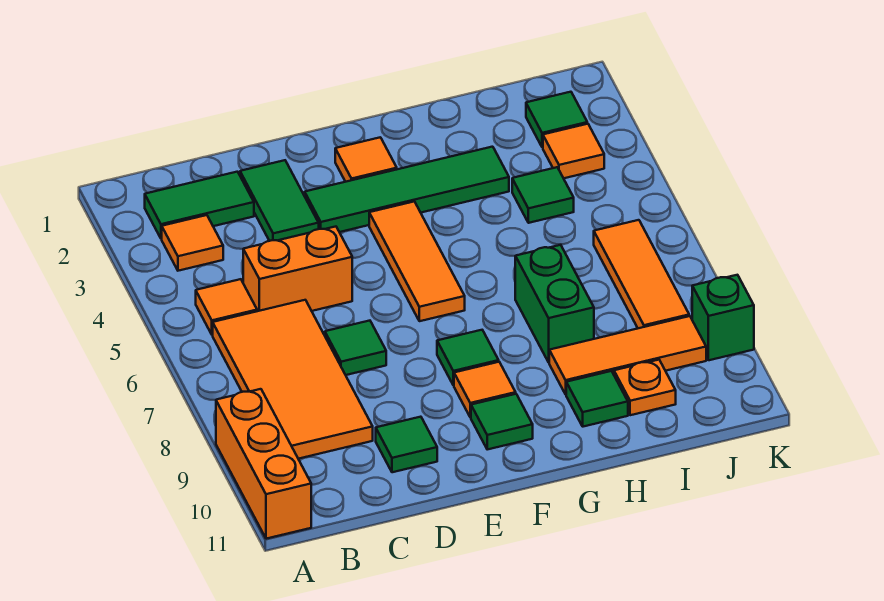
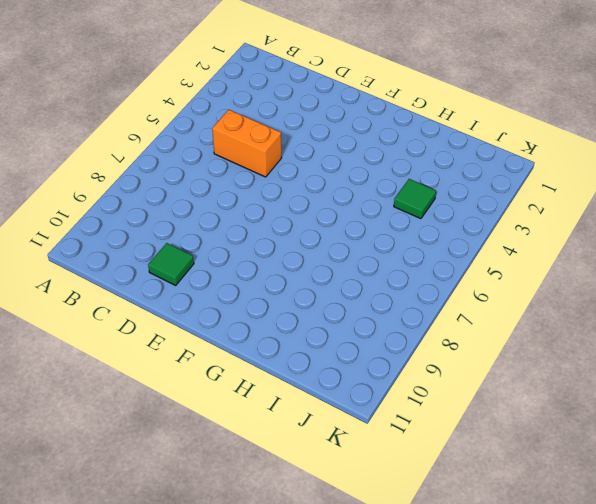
none -> orange brick A9:A11 level 1
none -> green tile B2:C2 level 1
none -> orange tile B3 level 1

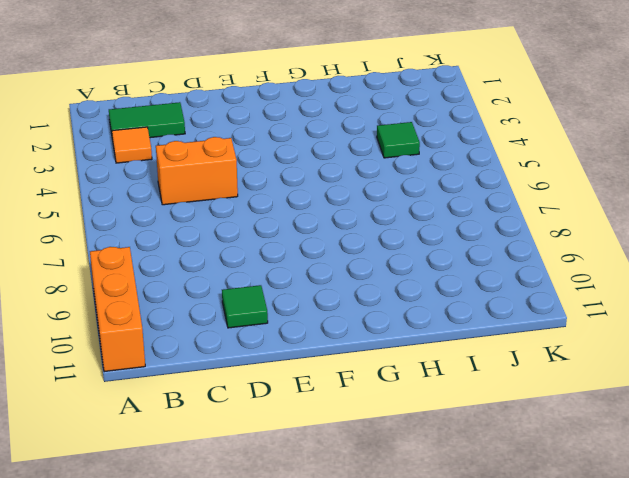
none -> orange tile B5 level 1
none -> orange tile B6:C9 level 1
none -> green tile D2:D3 level 1

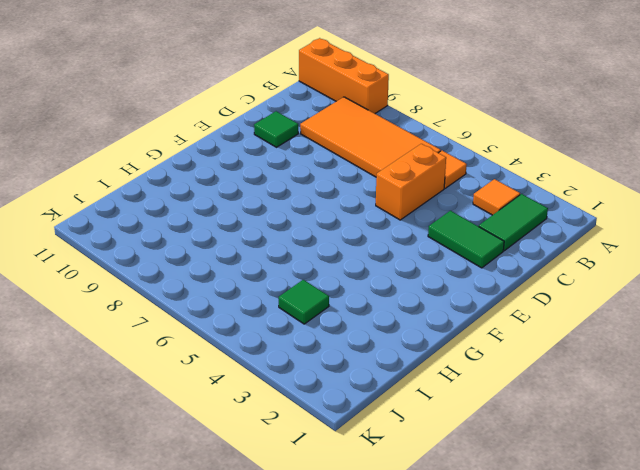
none -> green tile D7 level 1
none -> green tile E3:H3 level 1
none -> orange tile F2 level 1

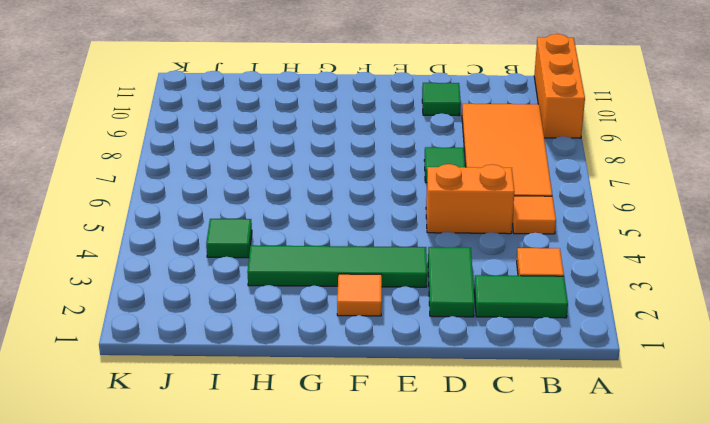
none -> orange tile F4:F6 level 1
none -> green tile F8 level 1
none -> orange tile F9 level 1

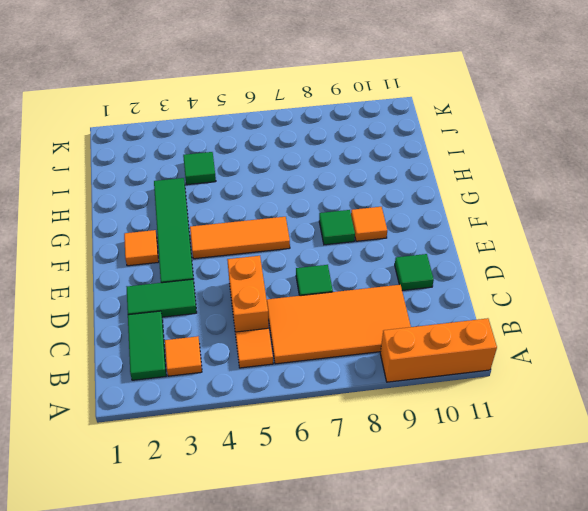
none -> green tile F10 level 1
none -> green brick H7:H8 level 1
none -> orange tile H9:J9 level 1

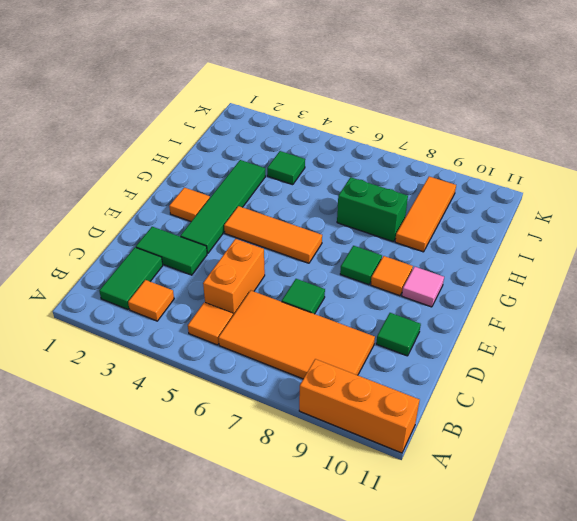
pink tile F10 level 1 -> green tile F10 level 1
none -> green tile H10 level 1
none -> orange plate I10 level 1
none -> green tile J2 level 1

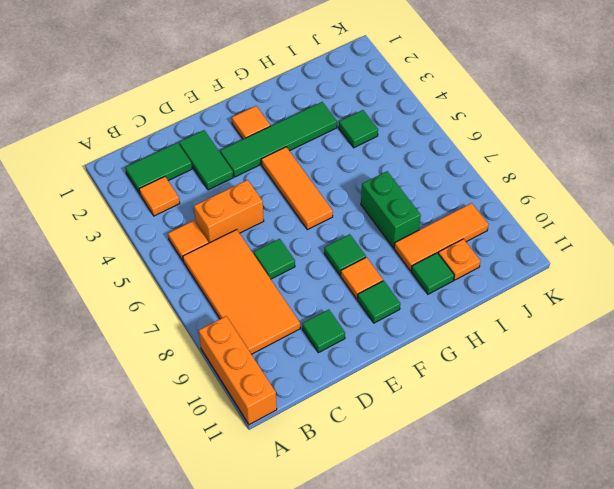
none -> green tile J2 level 1
none -> orange tile J3 level 1
none -> orange tile J6:J8 level 1

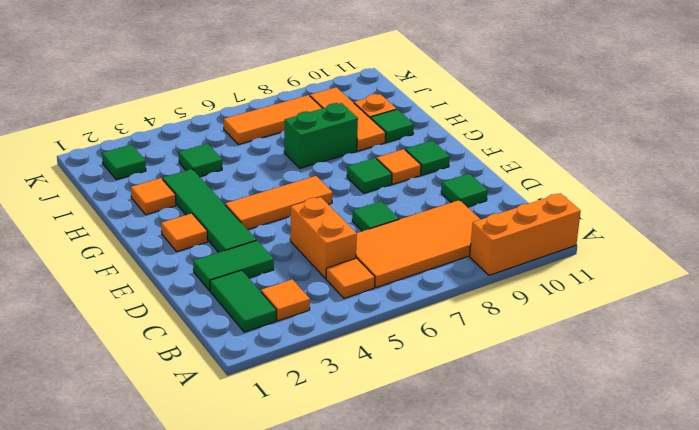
orange tile H2 level 1 -> orange tile J3 level 1
none -> green brick K9 level 1

